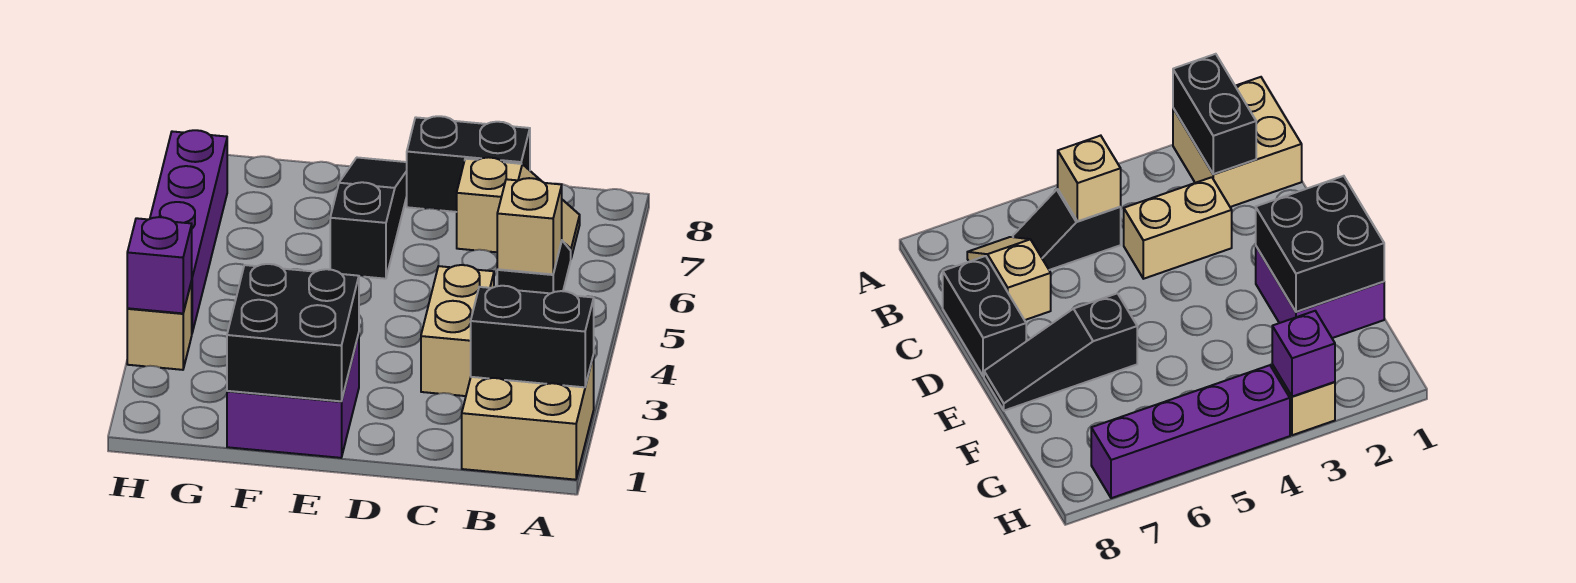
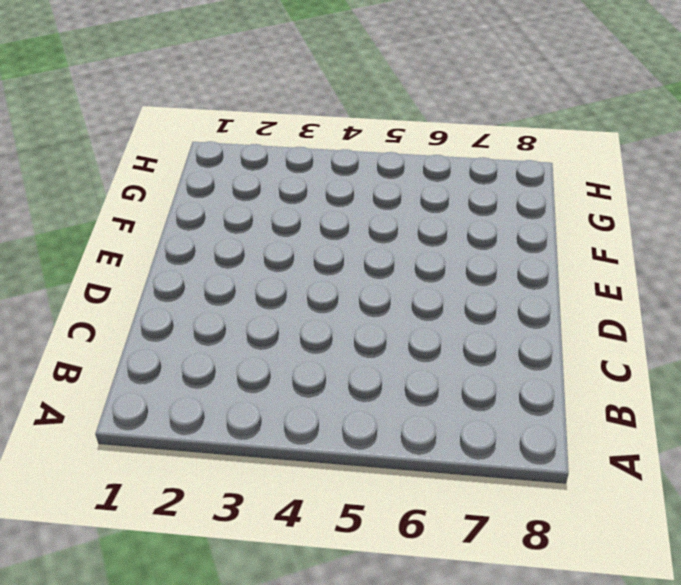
none -> tan brick A1:B2 level 1
none -> black slope B5:B6 level 1 top 5
none -> tan slope B7:C7 level 1 top C

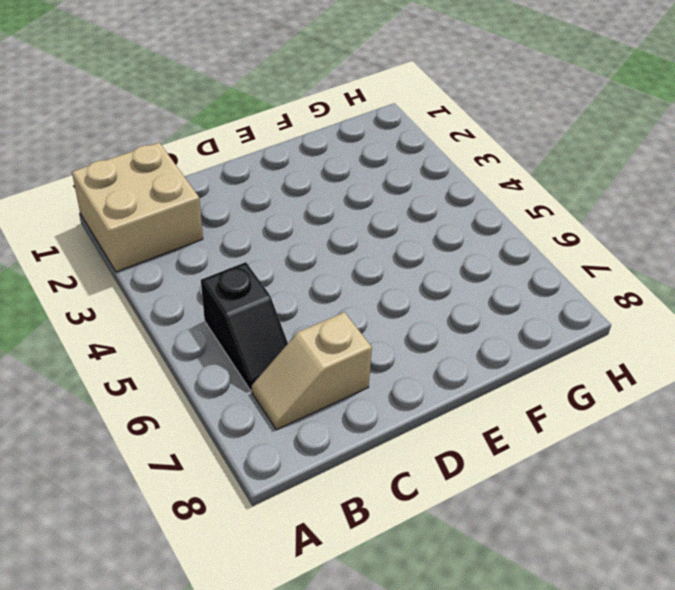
none -> tan brick C3:C4 level 1
none -> black brick C8:D8 level 1
none -> purple brick E1:F2 level 1

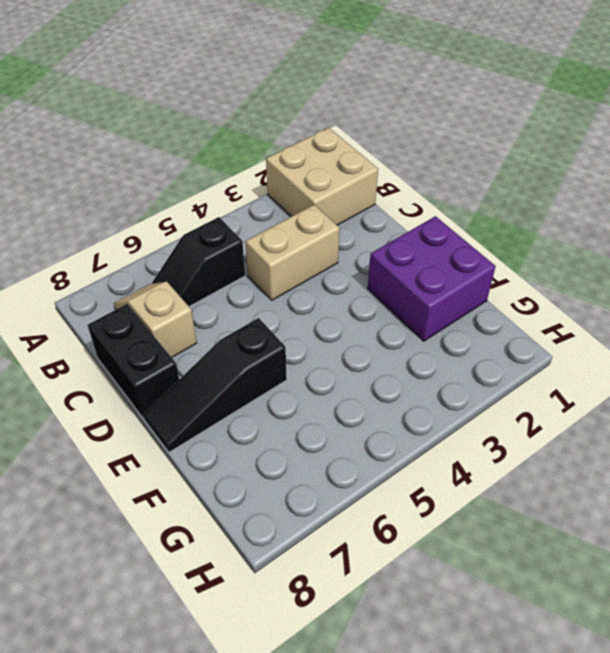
none -> tan brick H3 level 1
none -> purple brick H4:H7 level 1
none -> black brick A2:B2 level 2

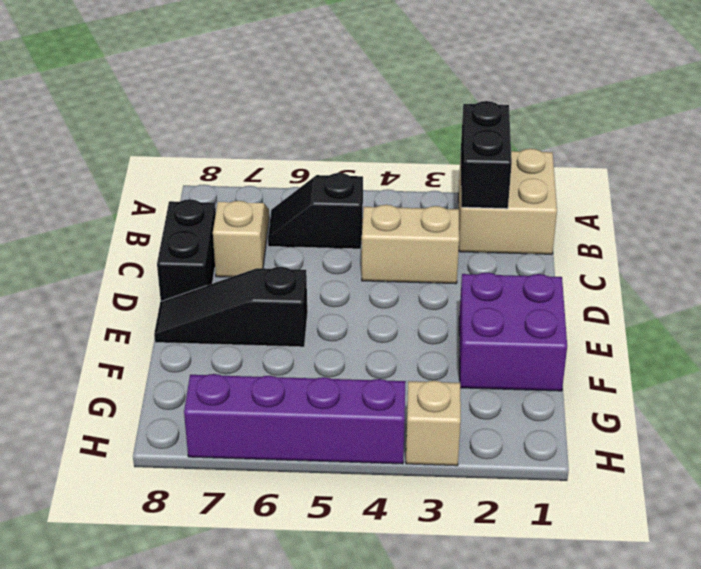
none -> tan brick B5 level 2
none -> black brick E1:F2 level 2
none -> purple brick H3 level 2

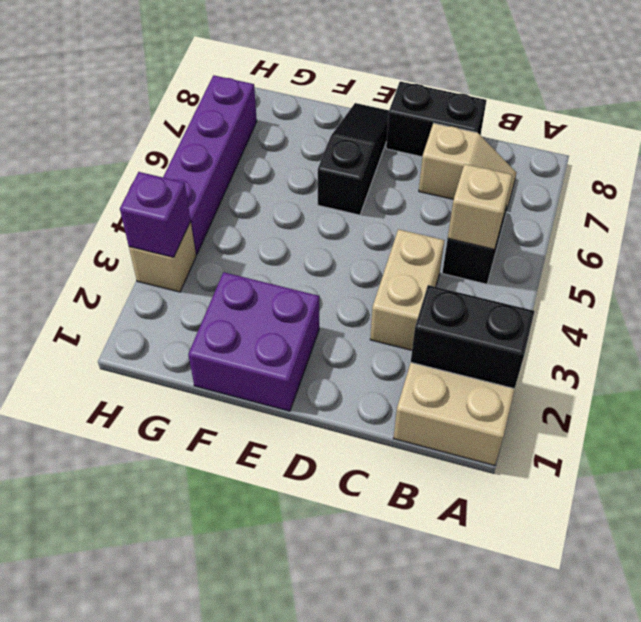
none -> black brick E1:F2 level 2

